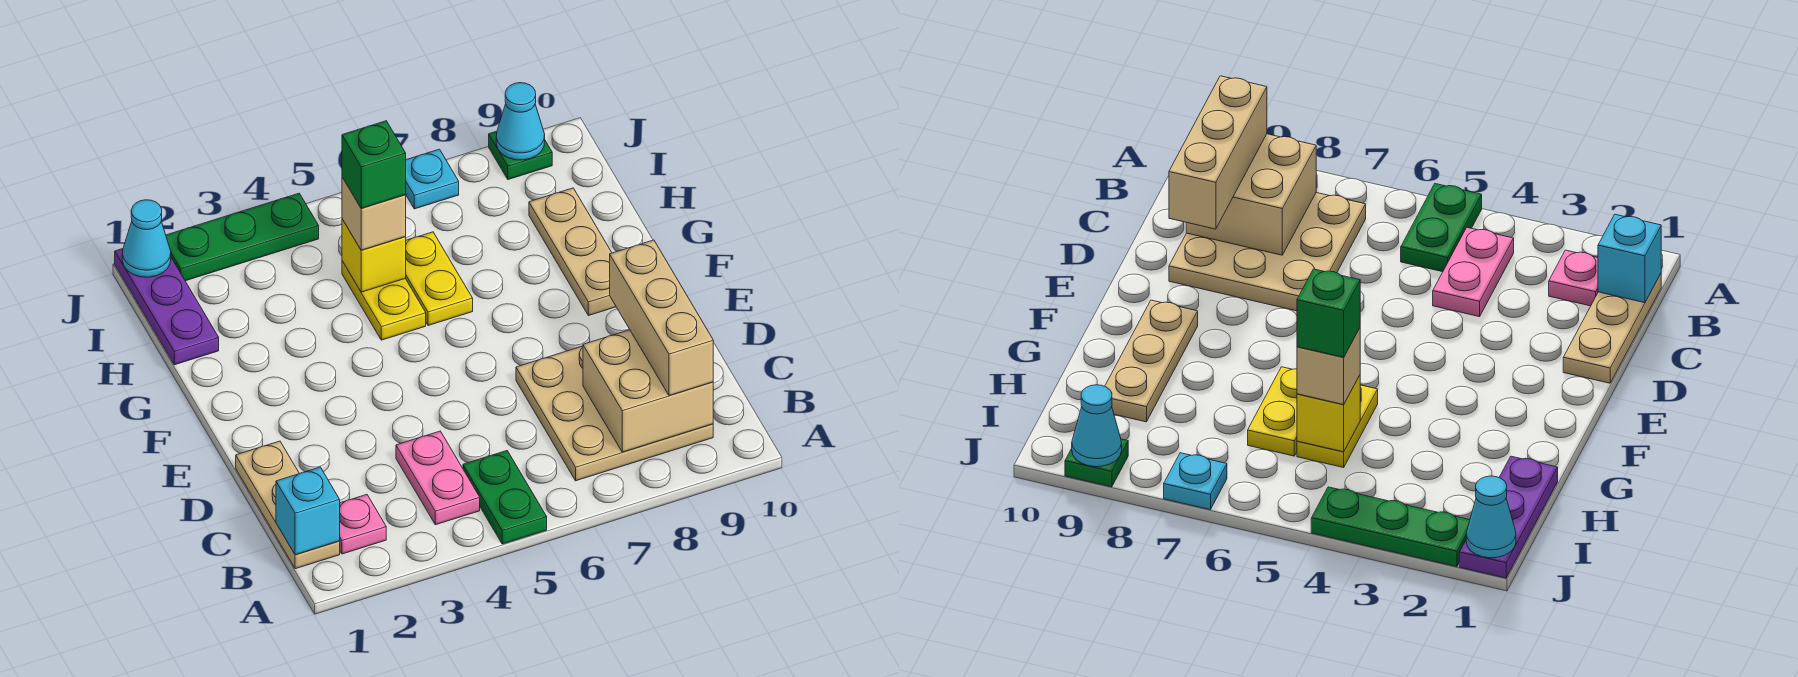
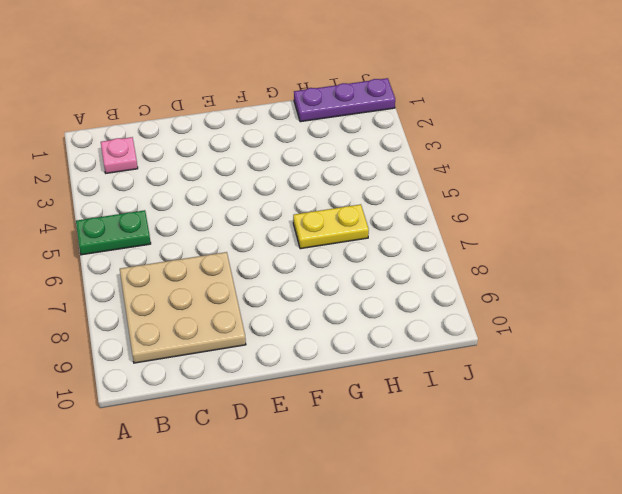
none -> tan plate B1:D1 level 1
none -> pink plate B4:C4 level 1
none -> tan plate F9:H9 level 1

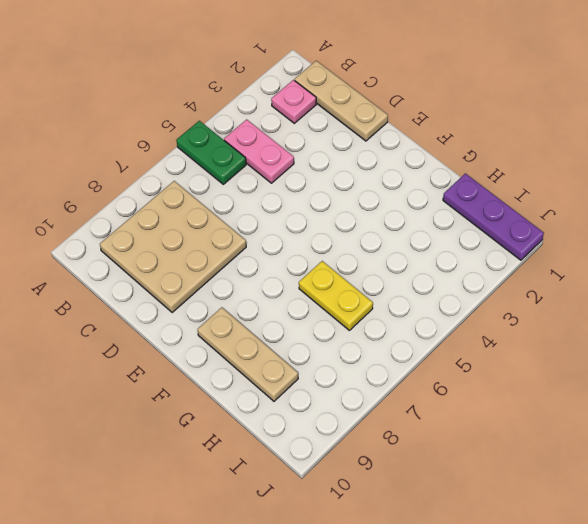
none -> yellow plate G5:H5 level 1
none -> green plate J2:J4 level 1
none -> cyan plate J7 level 1

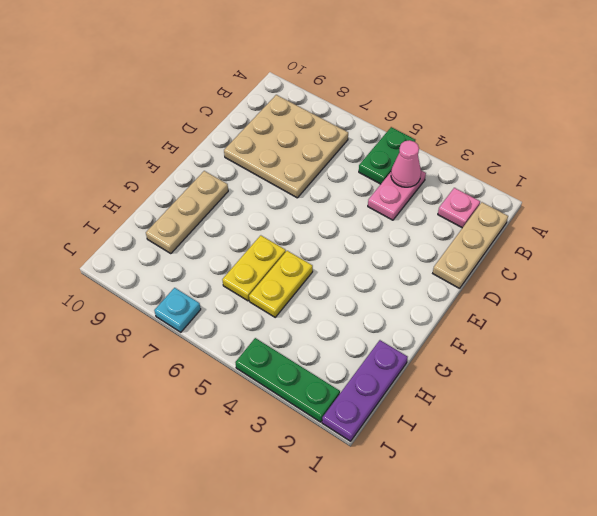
pink cone B4 level 2 -> none
none -> green plate J9 level 1
none -> cyan brick B1 level 2
none -> tan brick B8:C9 level 2

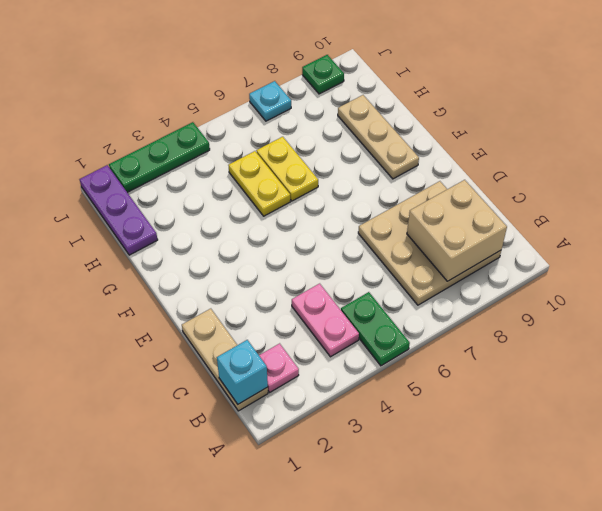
none -> yellow brick H5 level 2
none -> cyan cone J1 level 2
none -> cyan cone J9 level 2

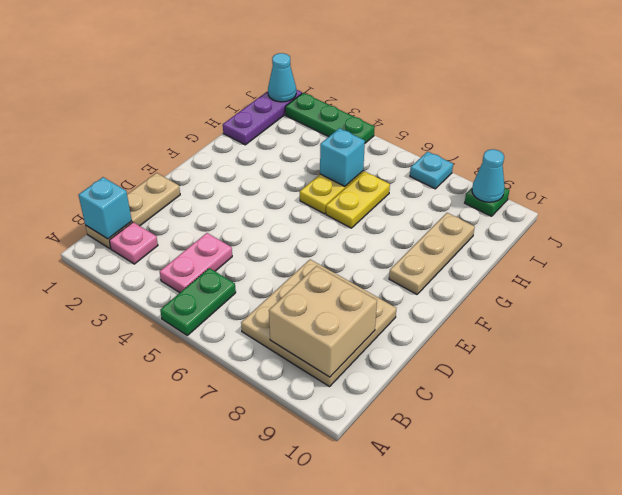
cyan brick H5 level 2 -> yellow brick H5 level 2
none -> tan brick B9:D9 level 3
none -> tan brick H5 level 3
none -> green brick H5 level 4

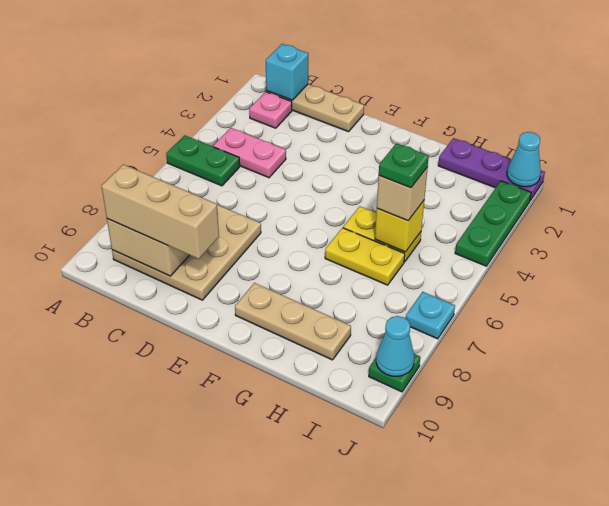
green plate H5 level 4 -> green brick H5 level 4

